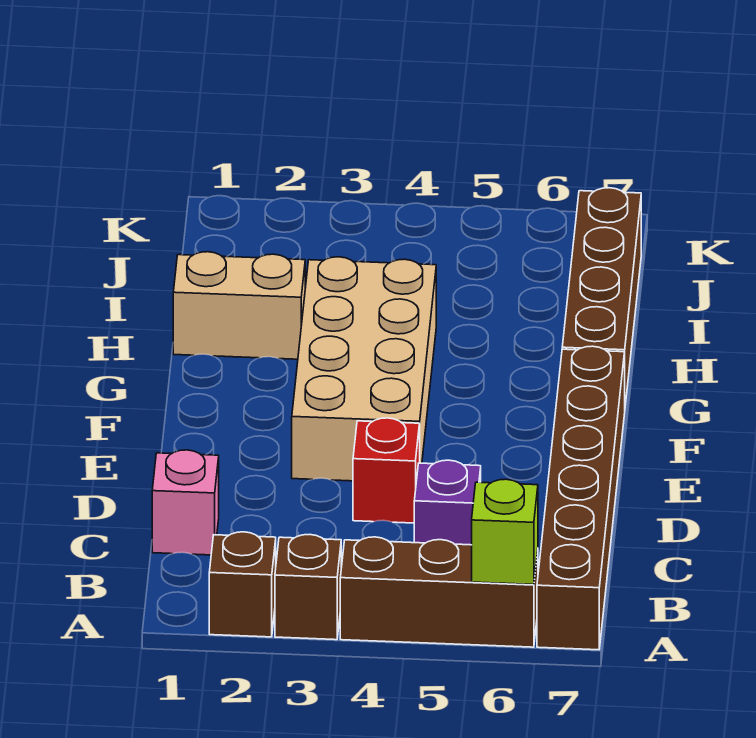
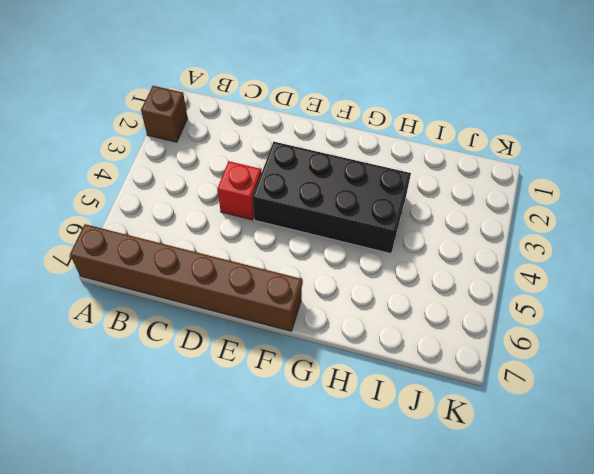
black brick E3:H4 level 1 -> tan brick E3:H4 level 1
none -> brown brick A3 level 1
none -> brown brick A4:A6 level 1

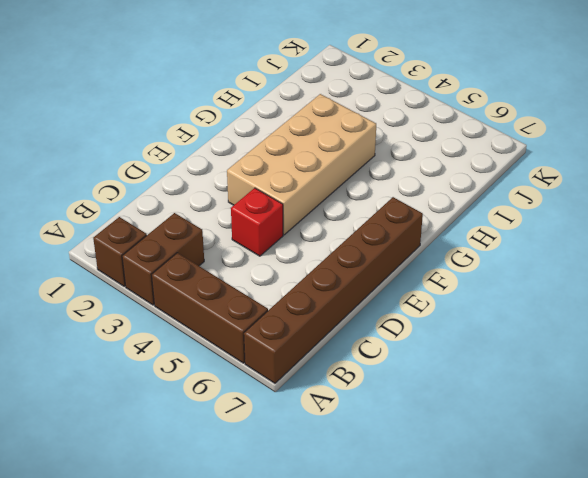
brown brick A3:B3 level 1 -> brown brick A3 level 1
none -> pink brick C1 level 1
none -> purple brick C5 level 1

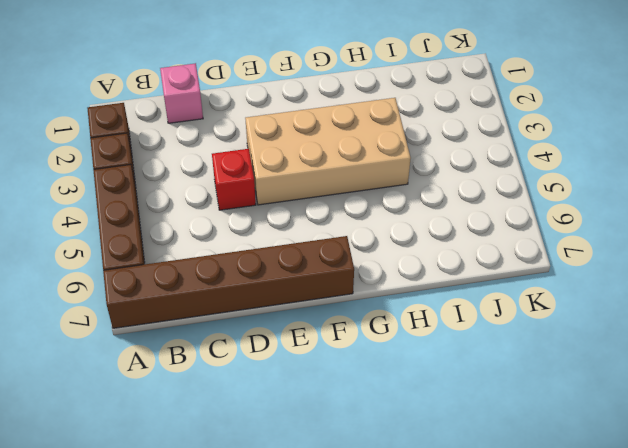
none -> purple brick C5 level 1
none -> brown brick G7:J7 level 1

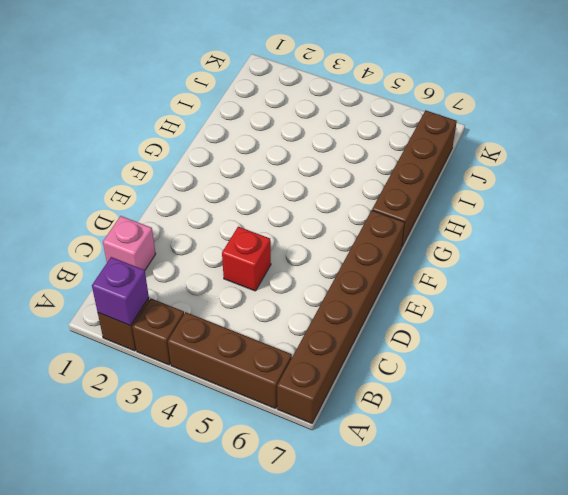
purple brick A2 level 2 -> purple brick C5 level 1
none -> tan brick E3:H4 level 1
none -> tan brick H1:H2 level 1

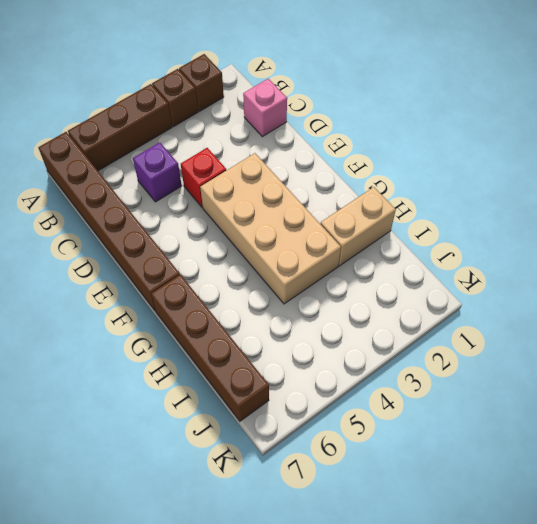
none -> lime brick A6 level 2

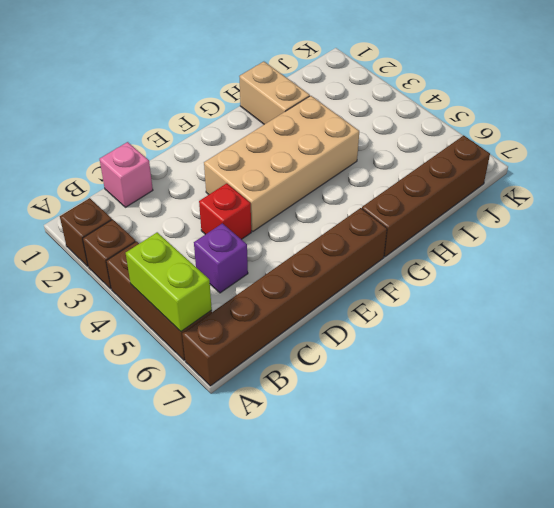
lime brick A5:A6 level 2 -> lime brick A6 level 2

